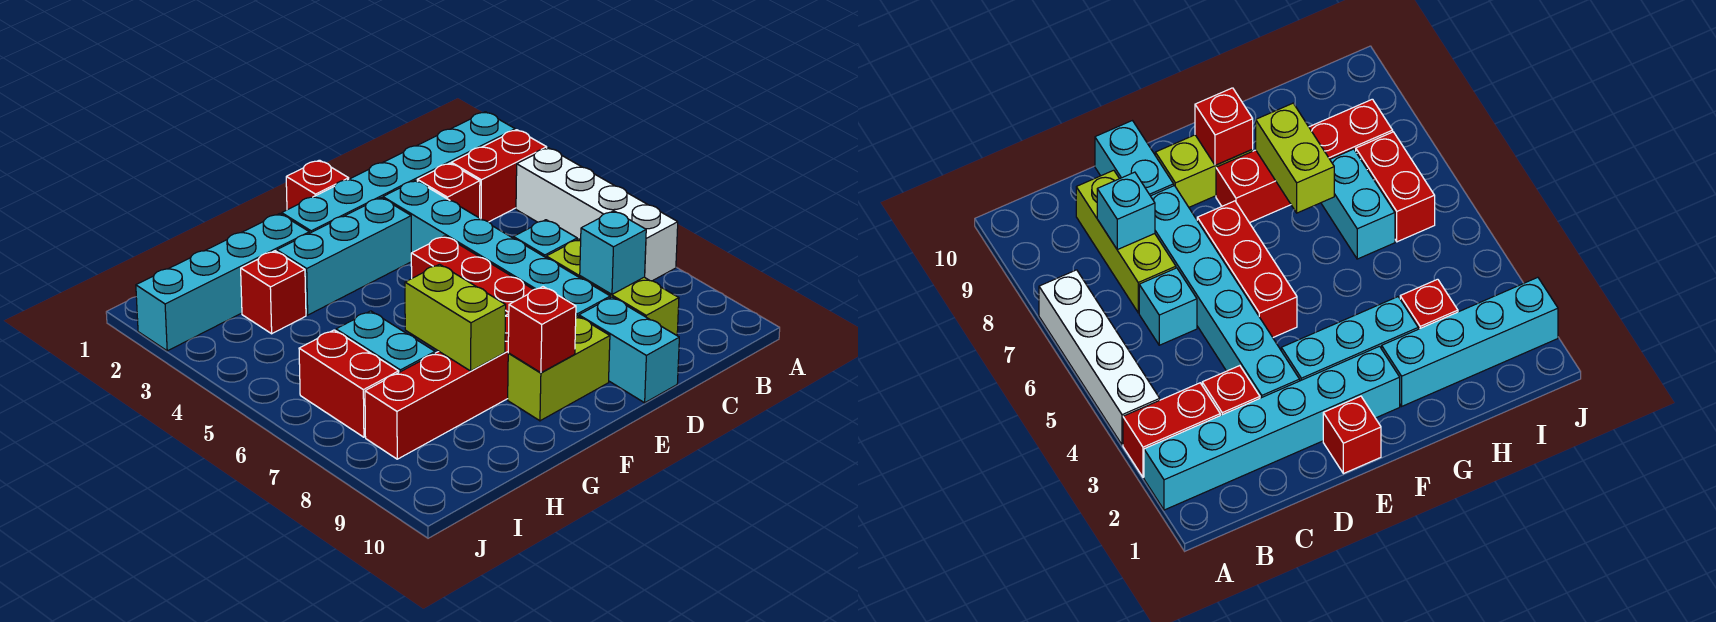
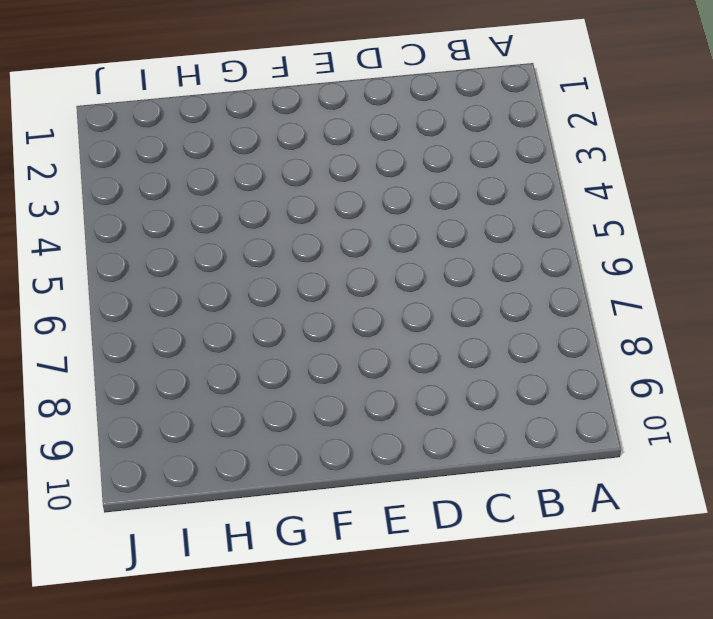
none -> cyan brick A2:F2 level 1
none -> red brick A3:B3 level 1
none -> white brick A4:A7 level 1

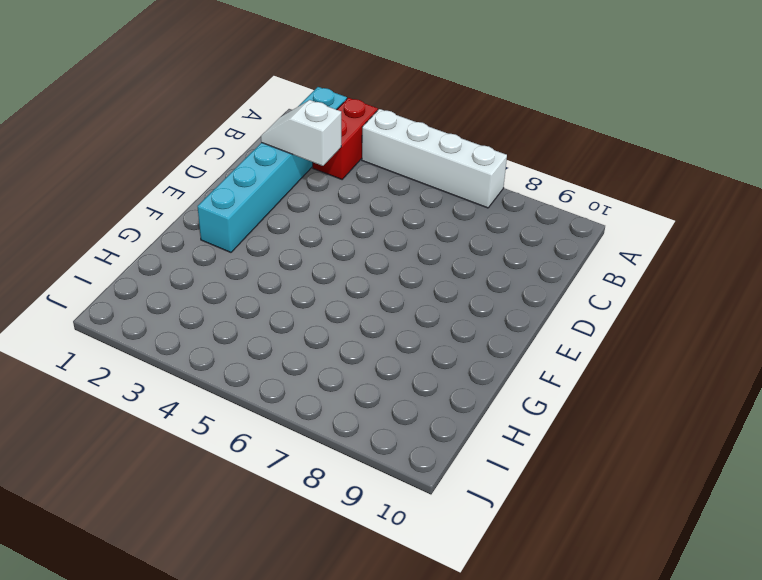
white slope C2:C3 level 2 top 3 -> none
none -> red brick C3 level 1
none -> cyan brick C6 level 1
none -> lime brick C7:C9 level 1

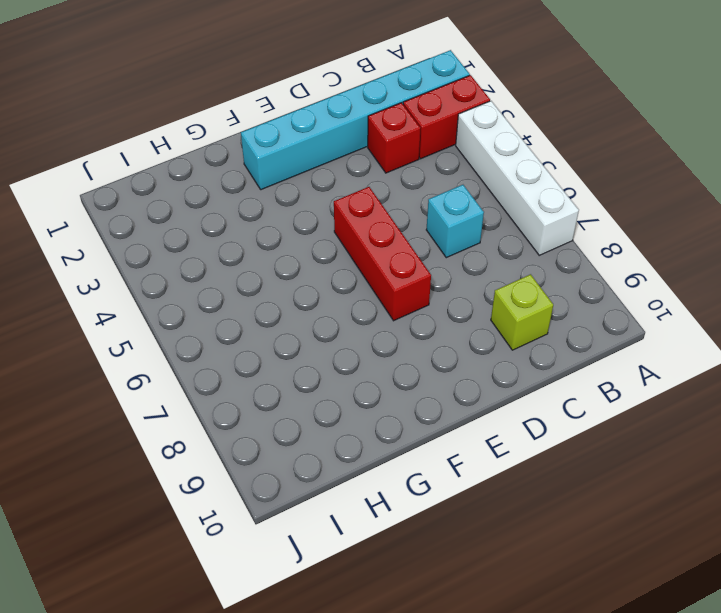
lime brick C9 level 1 -> lime brick C7:C9 level 1
none -> cyan brick D3:D8 level 1
none -> cyan brick D9:D10 level 1
none -> red brick E1 level 1

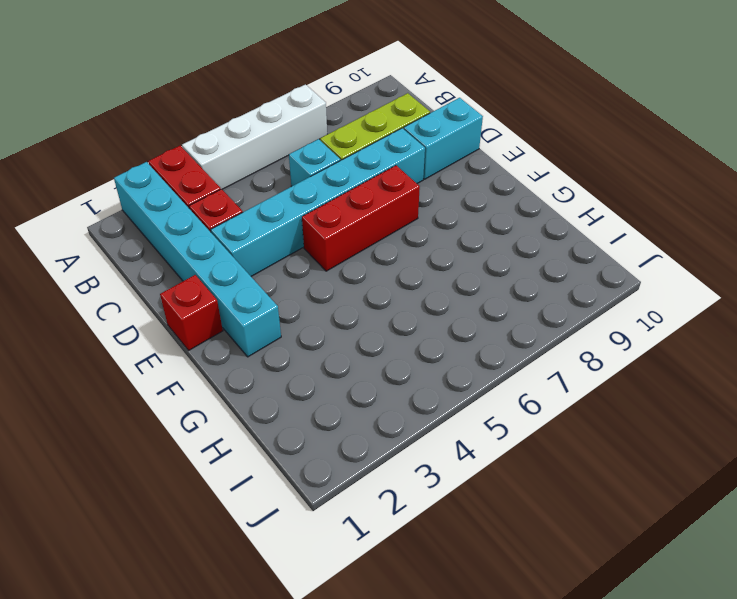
none -> cyan brick E3:G3 level 1
none -> lime brick E9:F9 level 1
none -> red brick F8:I8 level 1

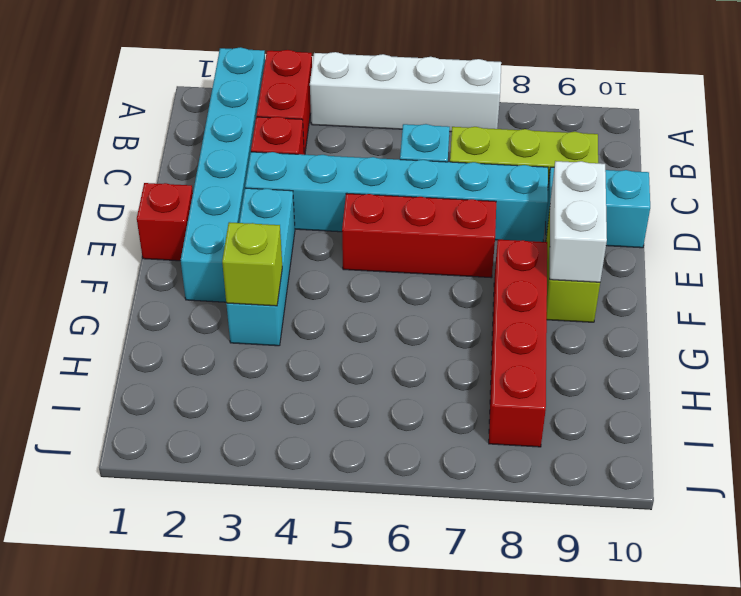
white brick E9:F9 level 2 -> red brick F9 level 2
lime brick G3 level 2 -> none
none -> cyan brick G2:J2 level 1
none -> red brick H3 level 1
none -> cyan brick H6:H7 level 1

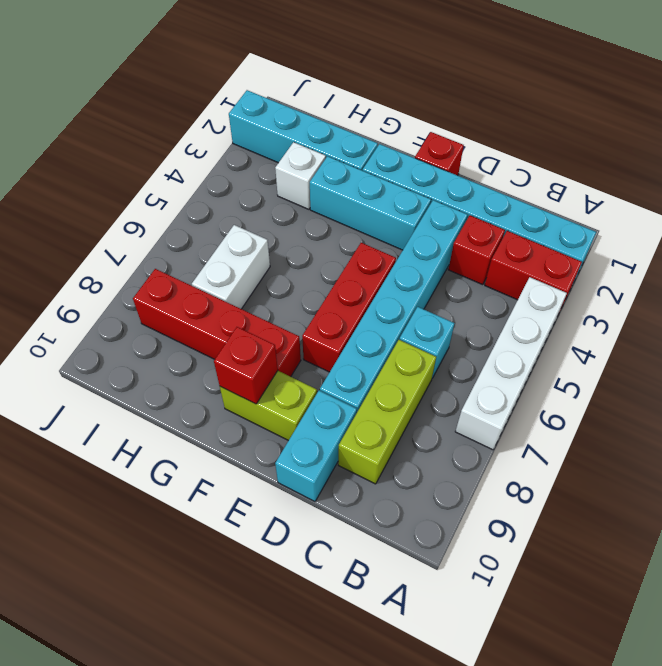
white brick H3 level 1 -> red brick H3 level 1
white brick H6:H7 level 1 -> cyan brick H6:H7 level 1
none -> red brick I6:I7 level 1
none -> cyan brick C8 level 2
none -> lime brick G7:G8 level 2

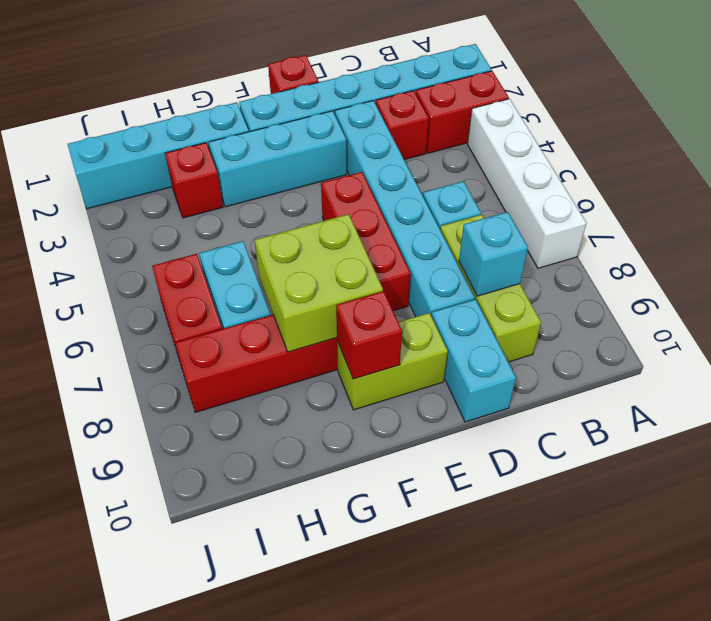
lime brick F7:G8 level 2 -> lime brick G7:G8 level 2

